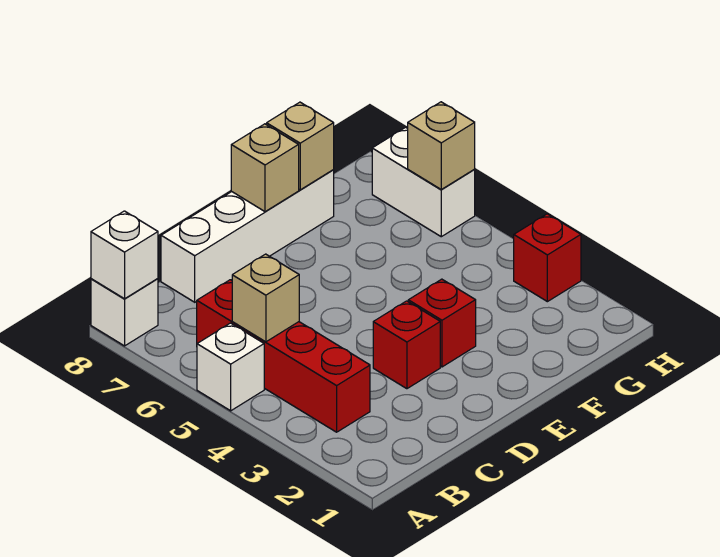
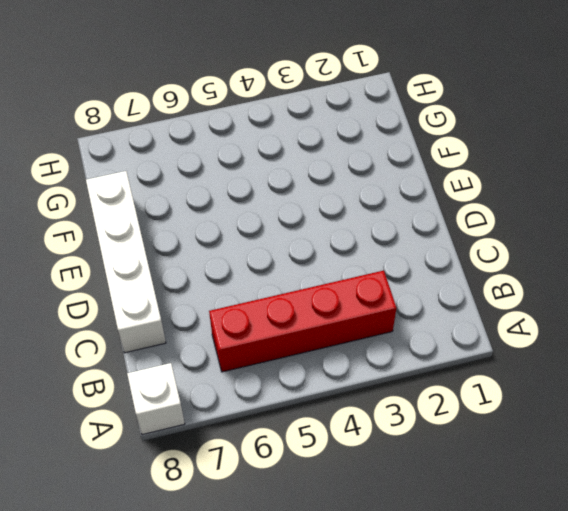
none -> white brick A5 level 1
none -> red brick D3 level 1
none -> red brick E3 level 1

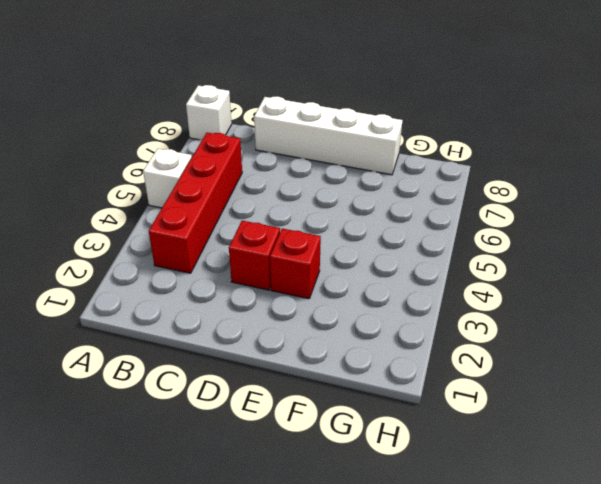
none -> red brick H3 level 1
none -> white brick H6:H7 level 1
none -> white brick A8 level 2

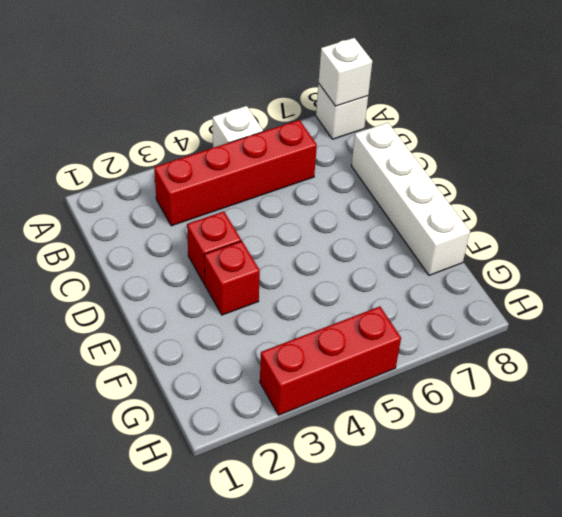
red brick H3:H5 level 1 -> red brick H3 level 1
none -> white brick H6:H7 level 1
none -> tan brick B5 level 2
none -> tan brick E8 level 2

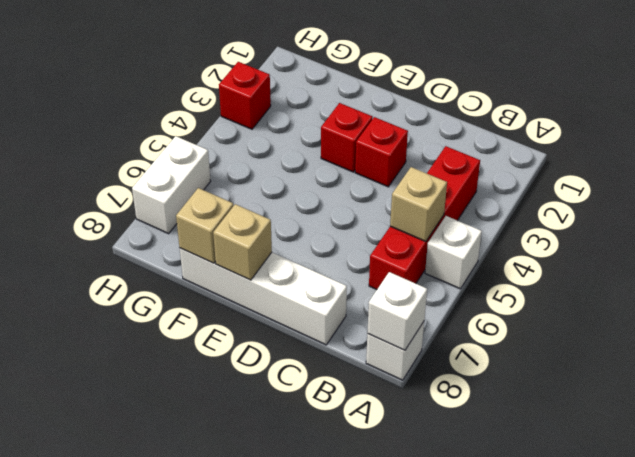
none -> tan brick H6 level 2

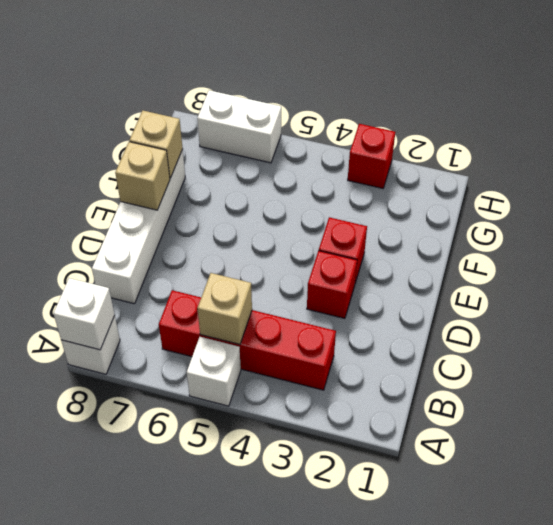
none -> tan brick H6 level 2

